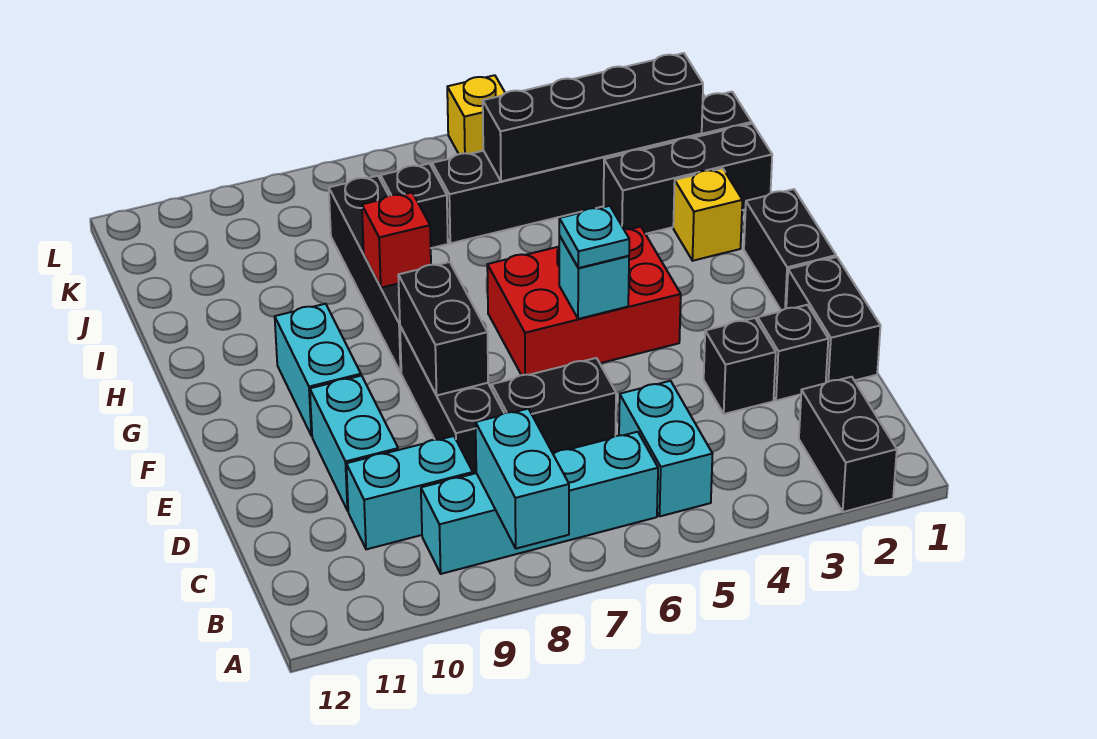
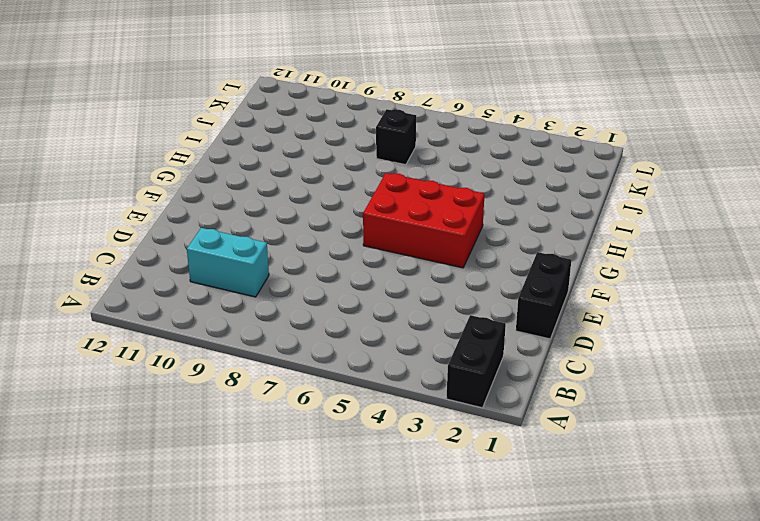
none -> cyan brick B5:C5 level 1
none -> cyan brick B6:B9 level 1
none -> black brick D2 level 1

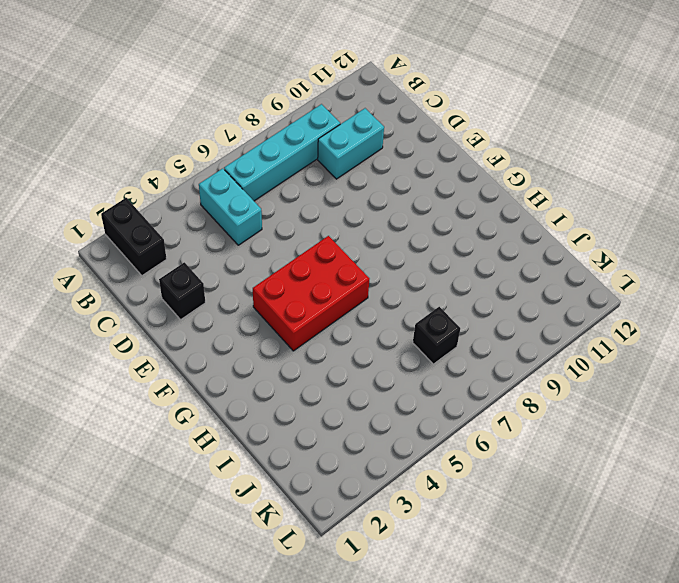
none -> black brick D1:E1 level 1
none -> black brick D3 level 1
none -> black brick D6:D7 level 1

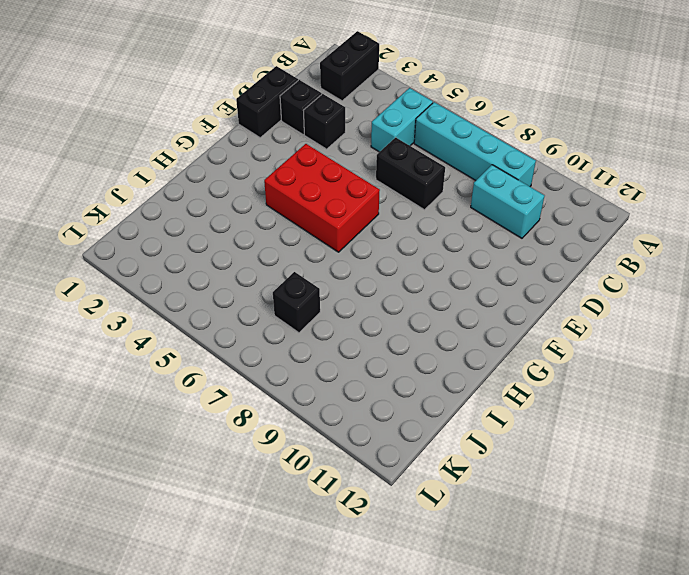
none -> black brick D8:F8 level 1
none -> cyan brick D10:E10 level 1
none -> black brick F1:G1 level 1

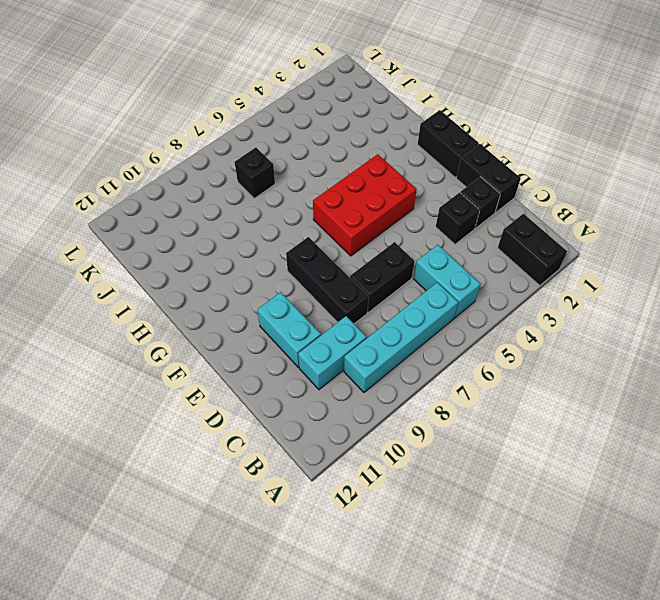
none -> cyan brick F10:G10 level 1
none -> black brick G8:J8 level 1
none -> yellow brick H2 level 1

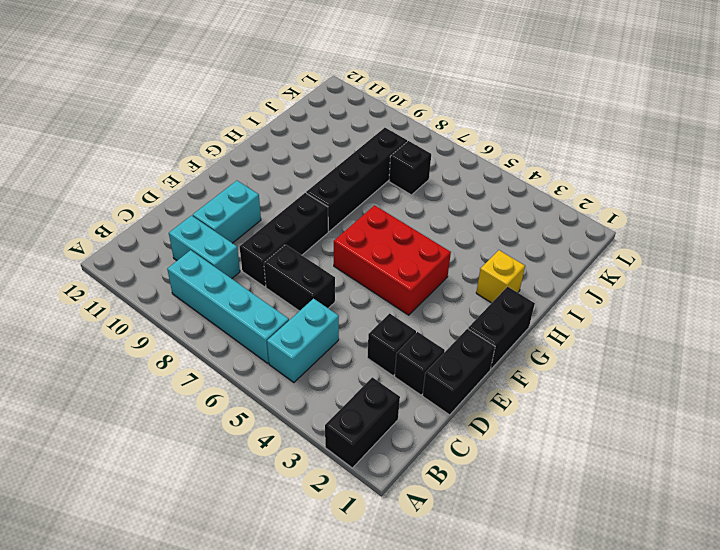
none -> cyan brick F10:G10 level 1
none -> black brick I1:I3 level 1
none -> black brick J1:J6 level 1

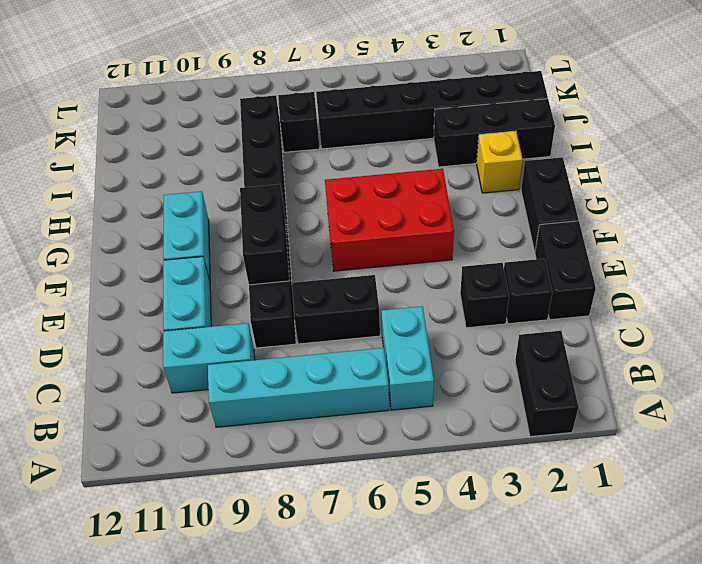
none -> yellow brick L5 level 1
none -> cyan brick A8:B8 level 2
none -> cyan brick F5 level 2

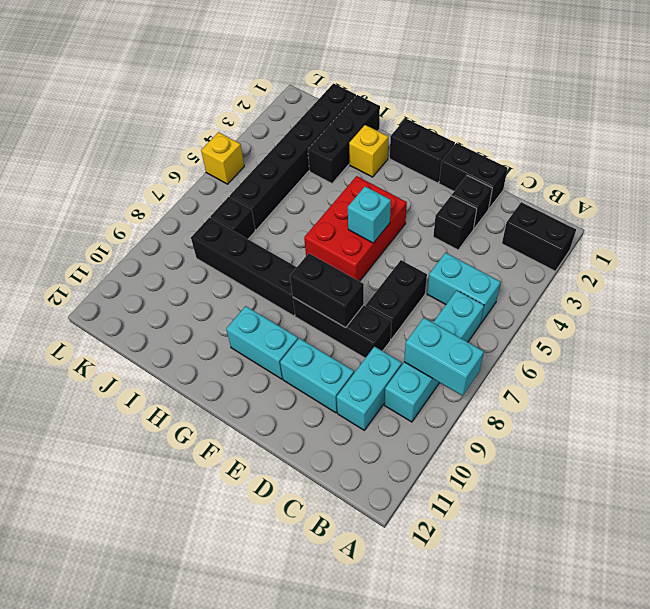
none -> red brick H8 level 2
none -> black brick J2:J5 level 2
none -> cyan plate F5 level 3

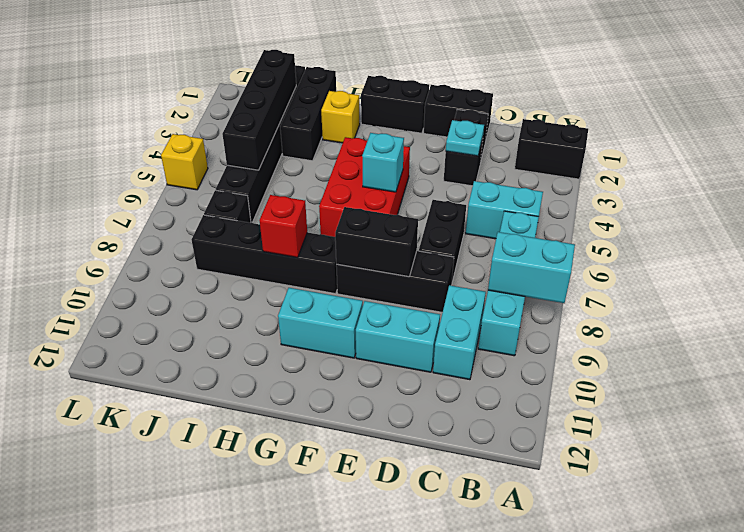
cyan plate D3 level 2 -> cyan plate F5 level 3

